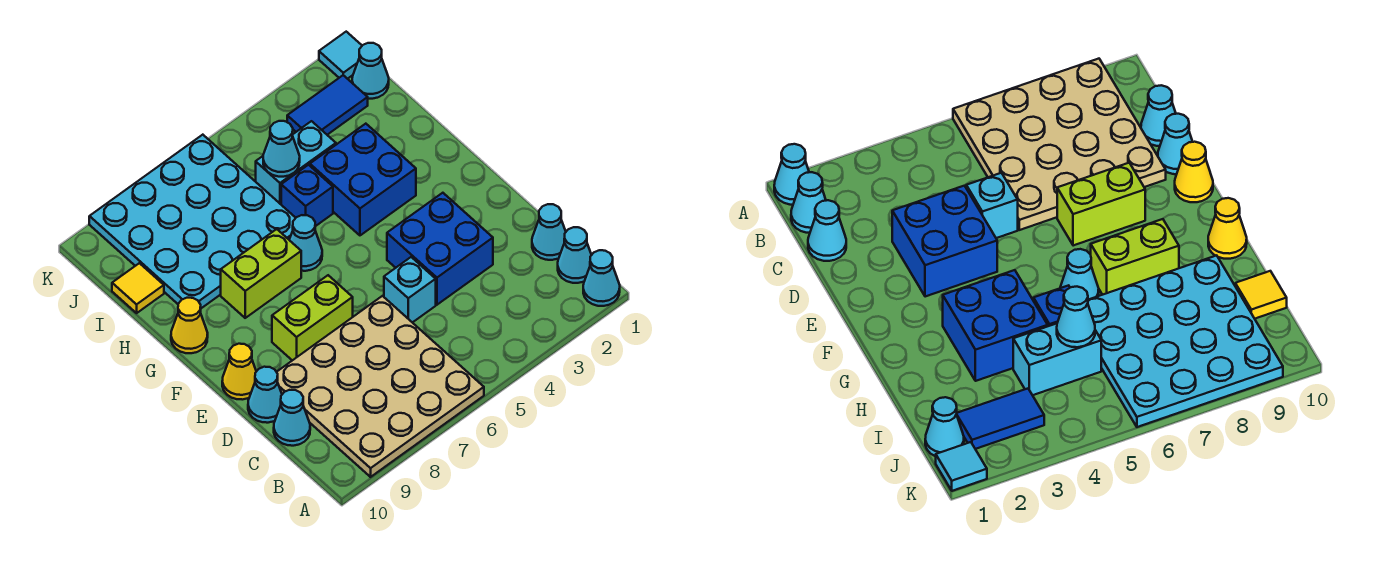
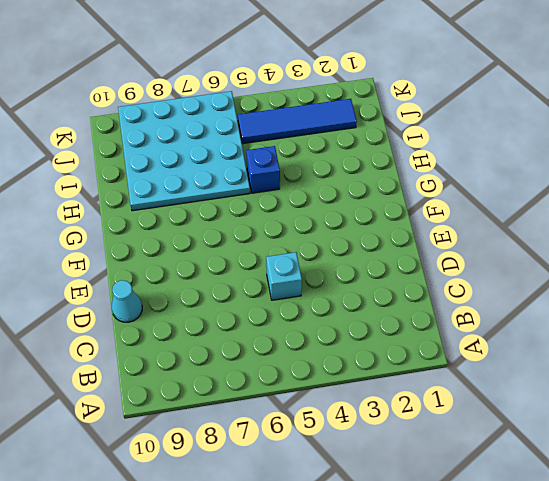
blue tile J2:J5 level 1 -> blue tile J2:J3 level 1
none -> cyan cone A1 level 1
none -> tan plate A6:D9 level 1
none -> cyan cone B1 level 1

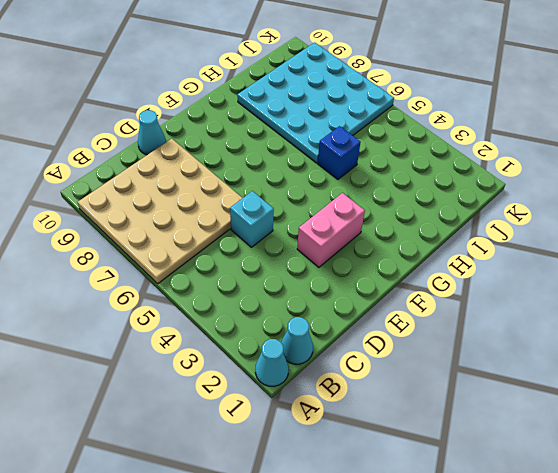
pink brick E3:F3 level 1 -> blue brick D3:E4 level 1
none -> cyan cone C1 level 1
none -> cyan cone C10 level 1
none -> lime brick E7:E8 level 1

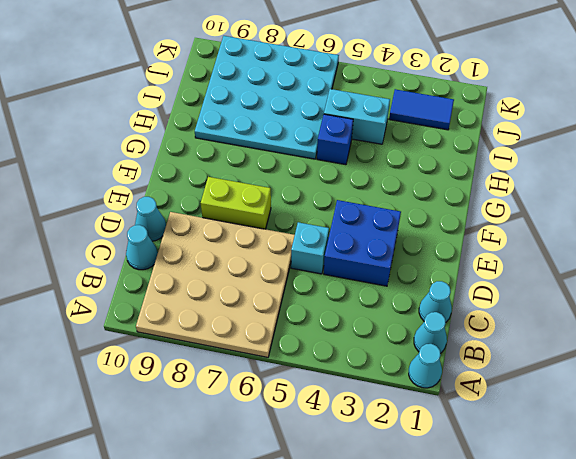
none -> yellow cone E10 level 1
none -> blue brick G3:H4 level 1
none -> cyan cone G6 level 1

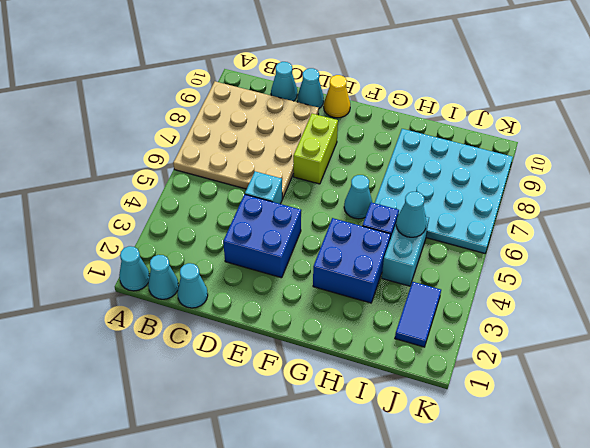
none -> lime brick G7:G8 level 1
none -> yellow cone G10 level 1
none -> yellow tile I10 level 1

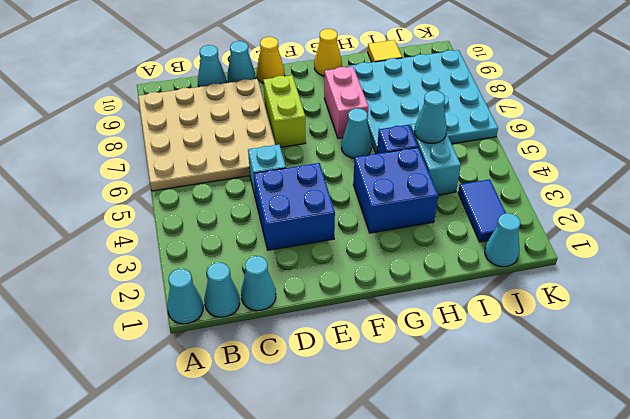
pink brick G7:G8 level 1 -> lime brick G7:G8 level 1
none -> cyan tile K1 level 1

